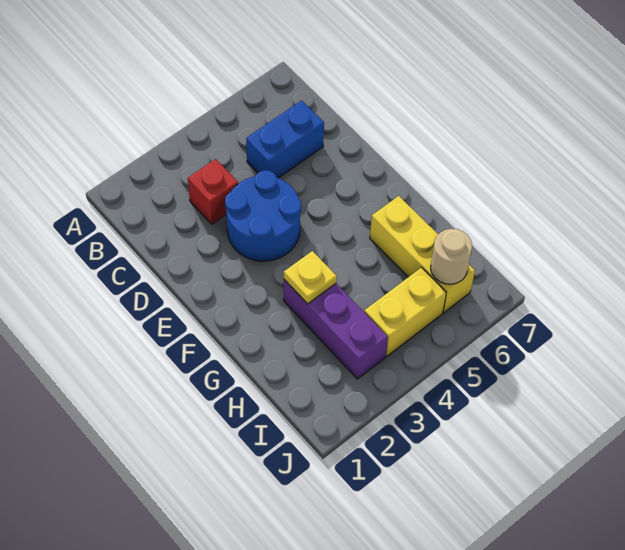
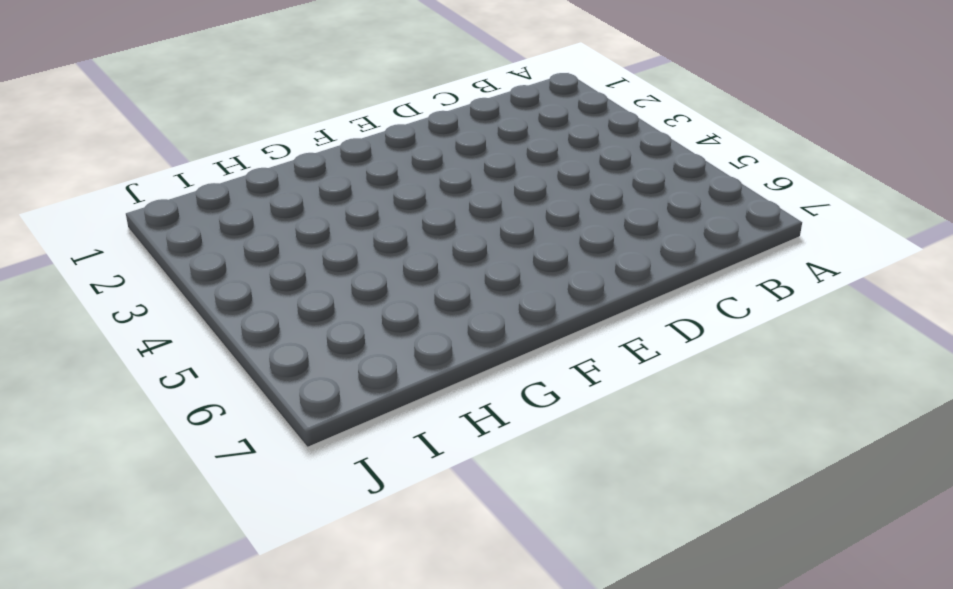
none -> red brick C3 level 1
none -> blue brick C5:C6 level 1

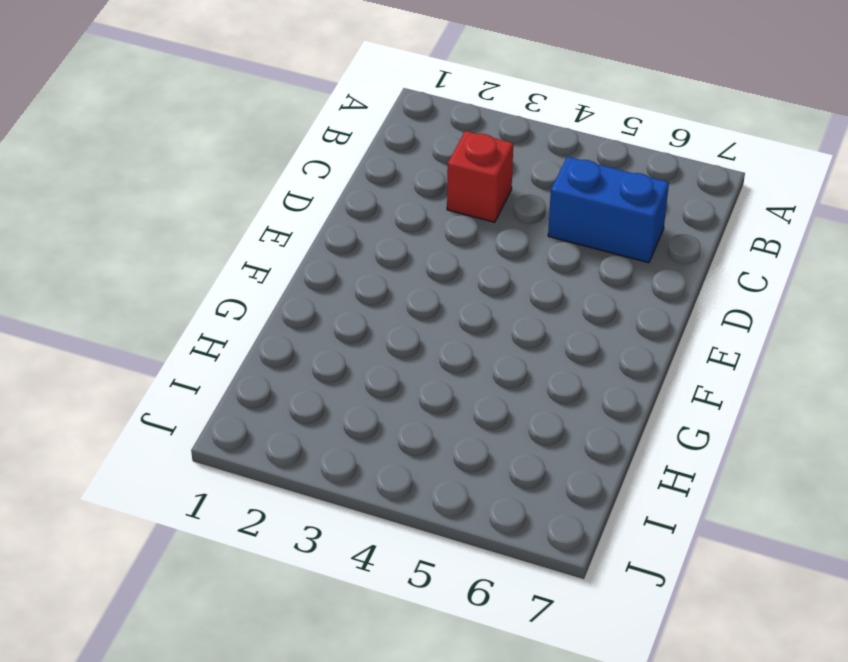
none -> blue round brick D3:E4 level 1
none -> purple brick G3:I3 level 1

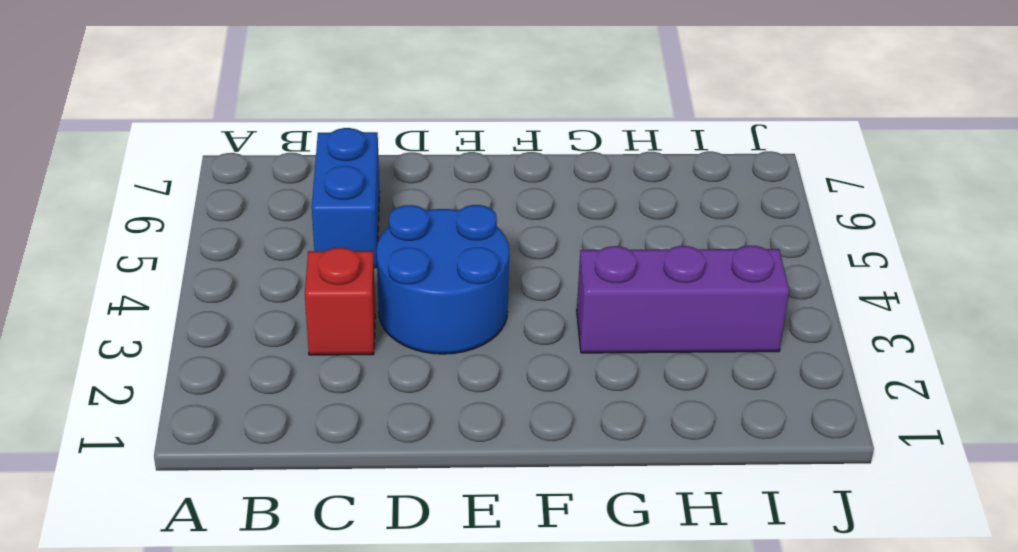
none -> yellow brick G6:I6 level 1
none -> yellow brick I4:I5 level 1

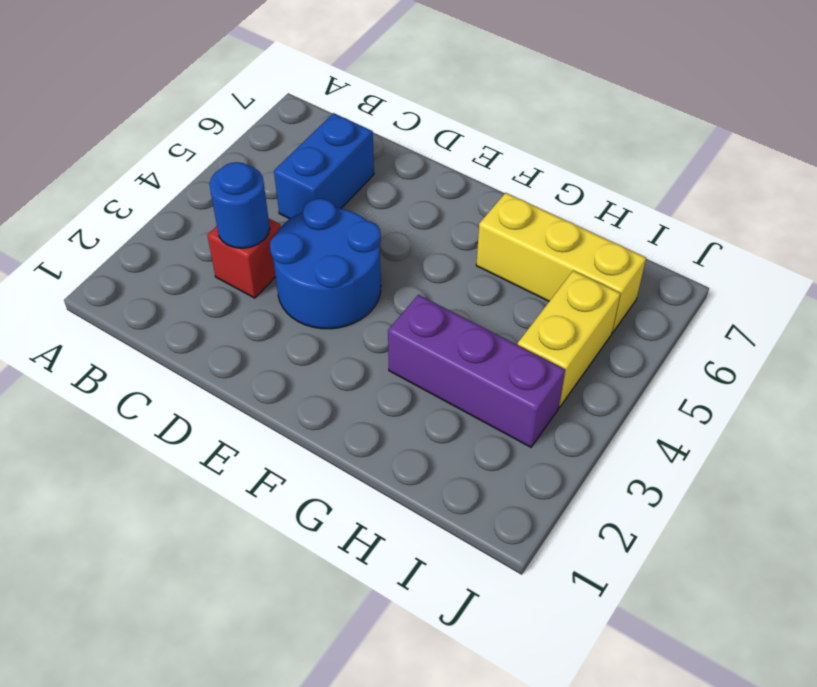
blue round brick C3 level 2 -> none
none -> yellow plate G3 level 2
none -> tan round brick I6 level 2

